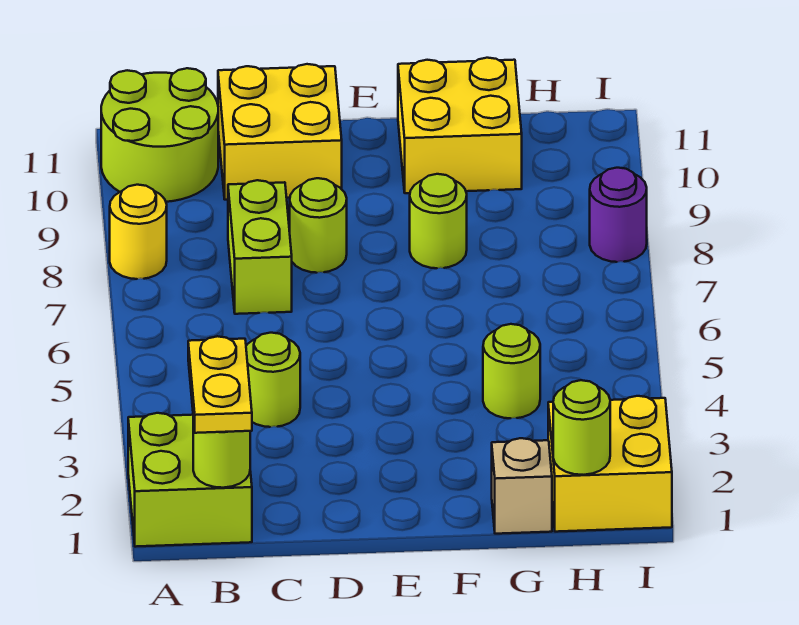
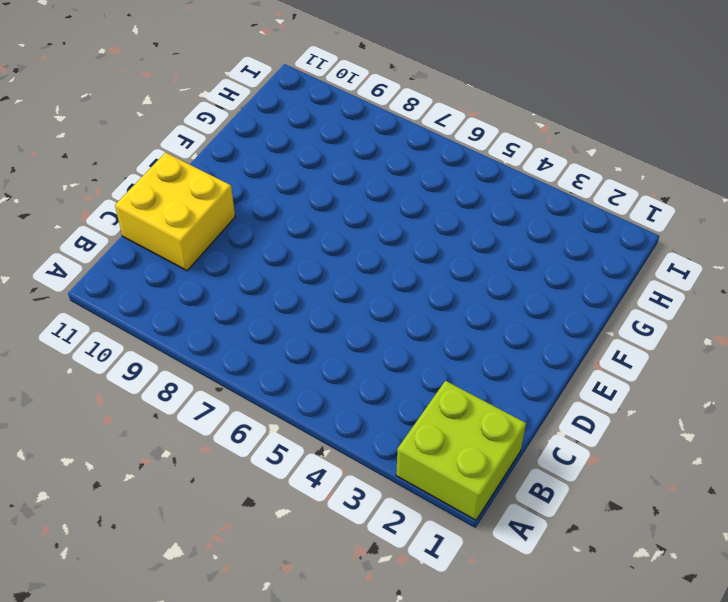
none -> yellow round brick A8 level 1
none -> lime round brick A10:B11 level 1
none -> lime round brick C4 level 1

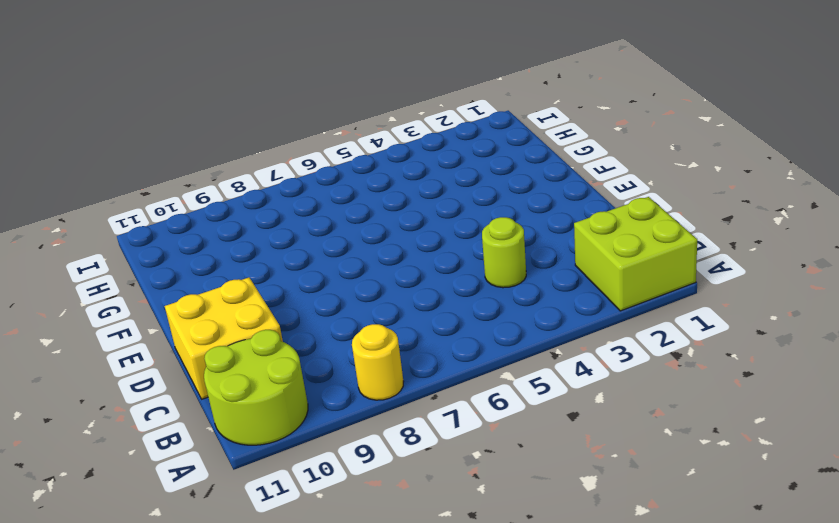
none -> lime brick C7:C8 level 1
none -> lime round brick D8 level 1
none -> lime round brick F8 level 1

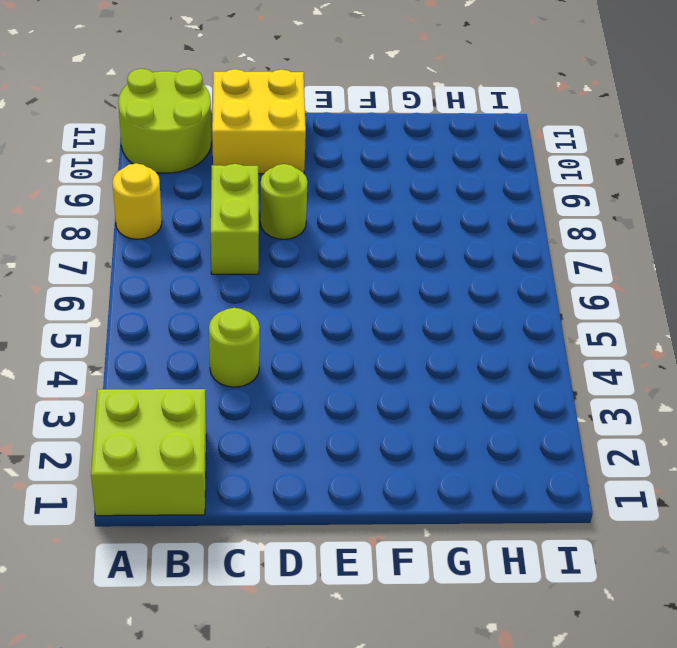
none -> lime round brick F8 level 1
none -> yellow brick F10:G11 level 1
none -> tan brick G1 level 1

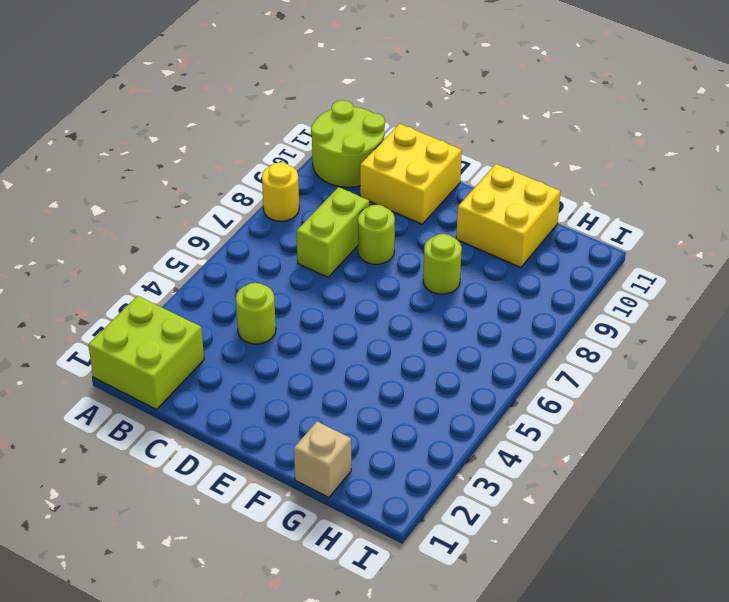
none -> lime round brick G4 level 1
none -> yellow brick H1:I2 level 1
none -> purple round brick I8 level 1

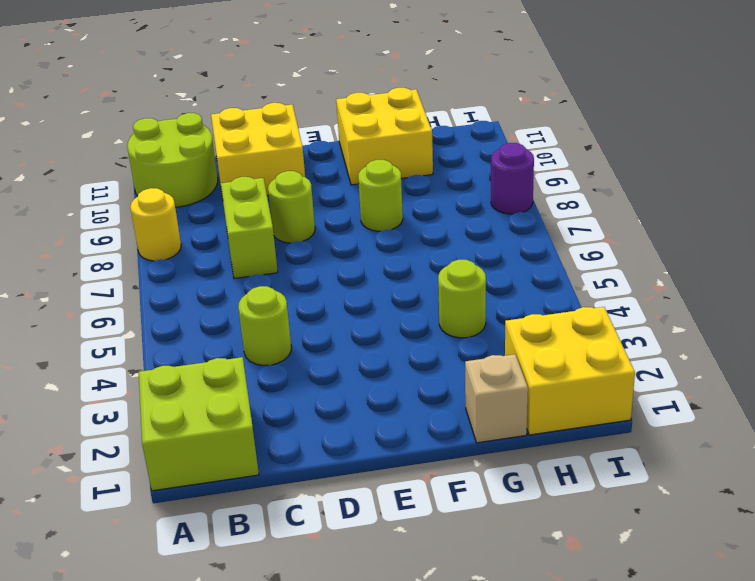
none -> lime round brick B1 level 2
none -> lime round brick H1 level 2
none -> yellow plate B1:B2 level 3

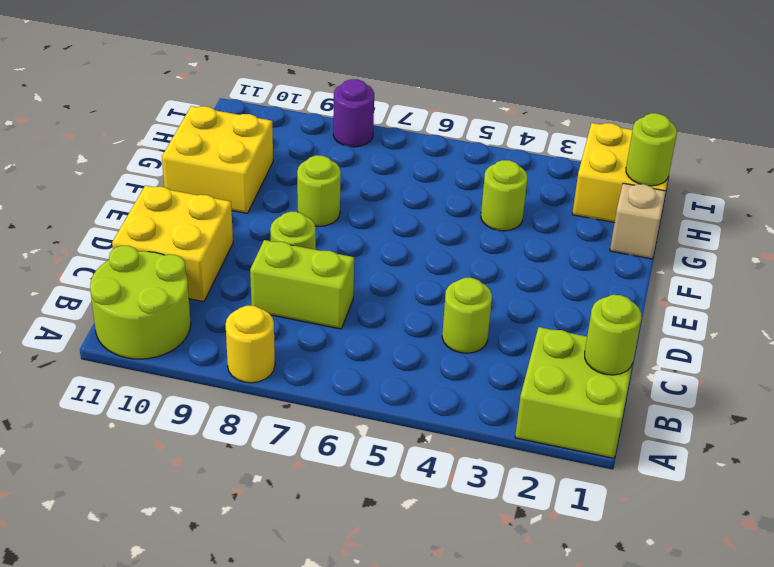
none -> yellow plate B1:B2 level 3

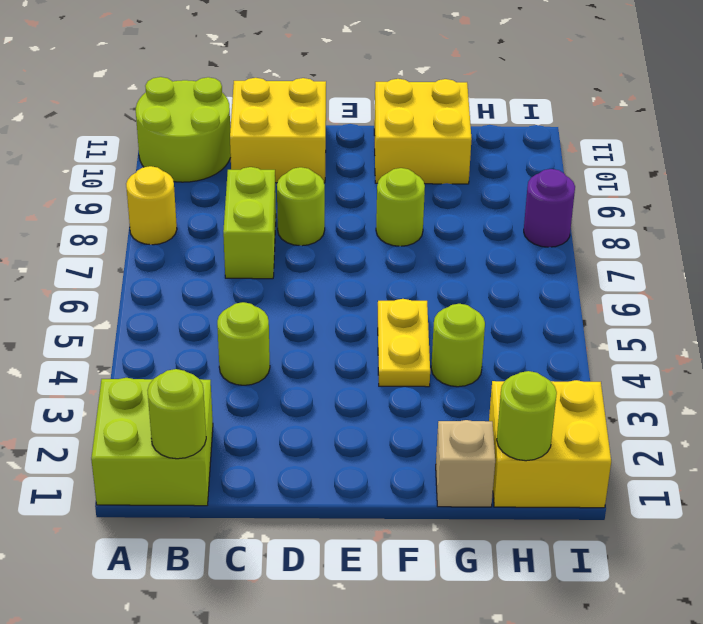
yellow plate F4:F5 level 1 -> yellow plate B1:B2 level 3

